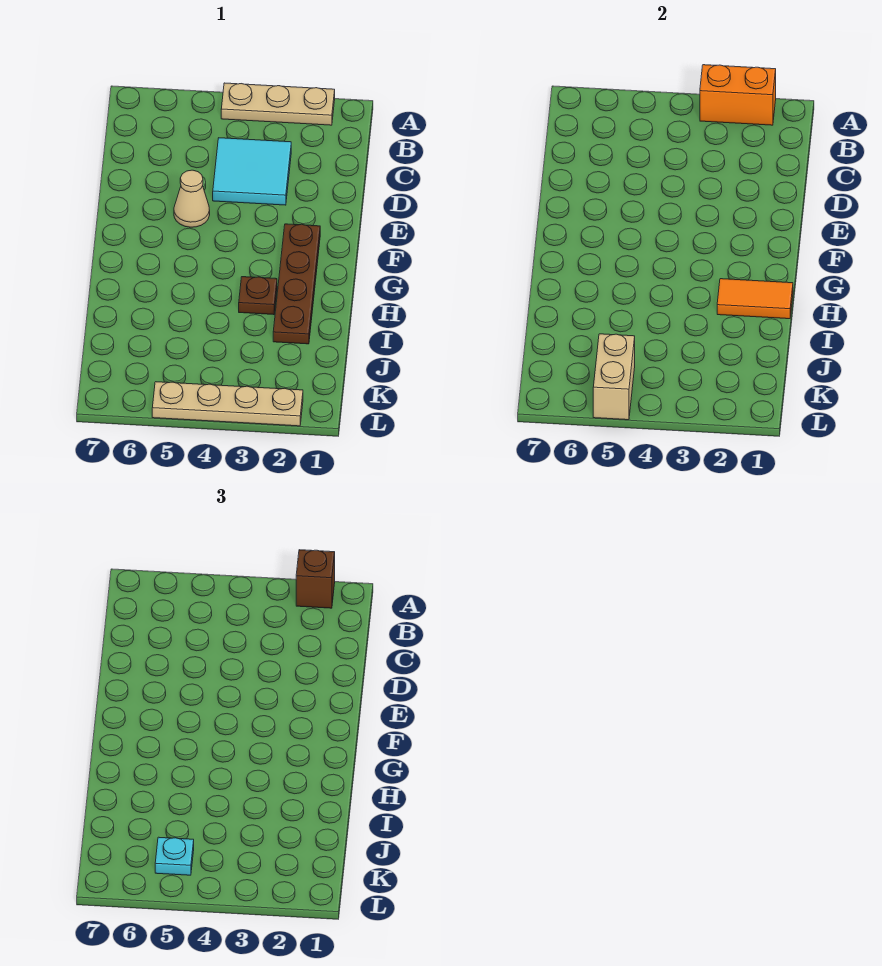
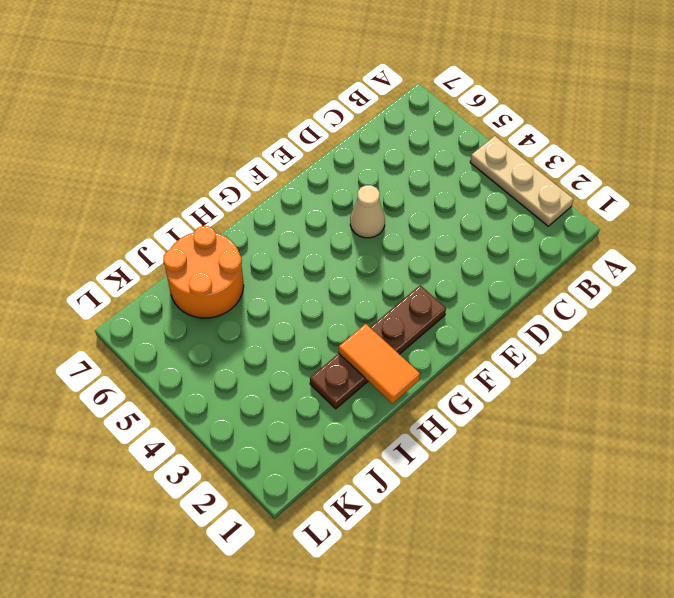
orange round brick I6:J7 level 1 -> none
none -> cyan tile C3:D4 level 1
none -> brown plate H3 level 1

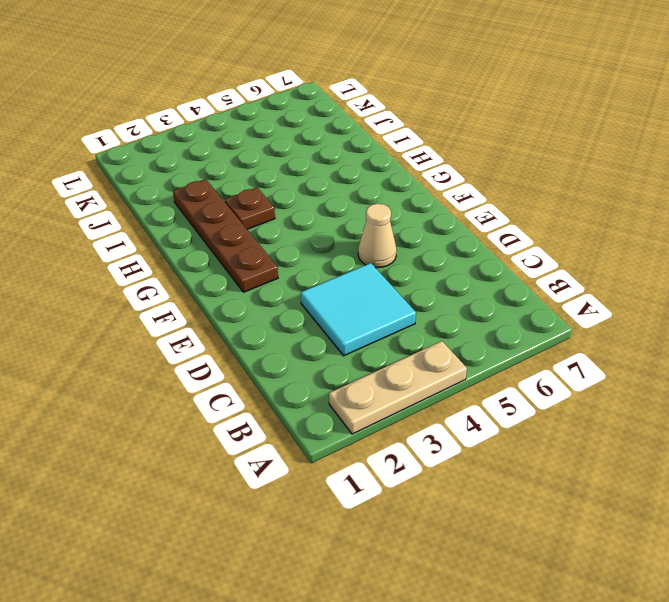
none -> tan plate L2:L5 level 1
none -> orange brick A2:A3 level 2

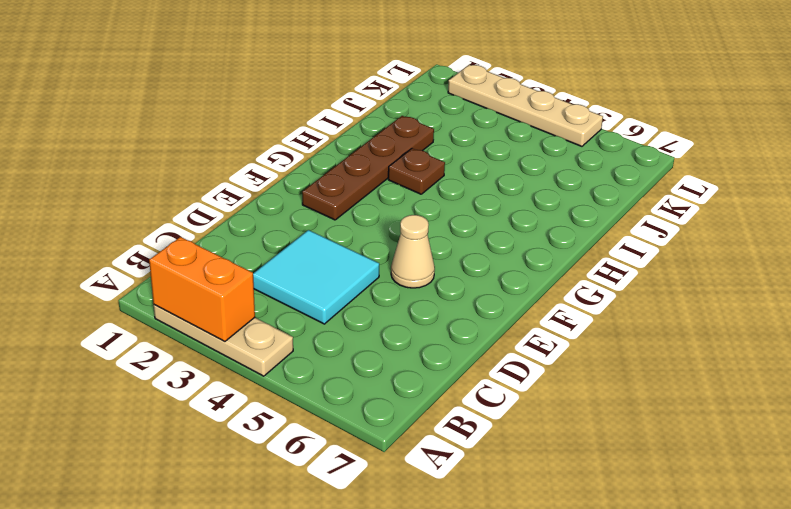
none -> orange tile H1:H2 level 2
none -> tan brick K5:L5 level 2

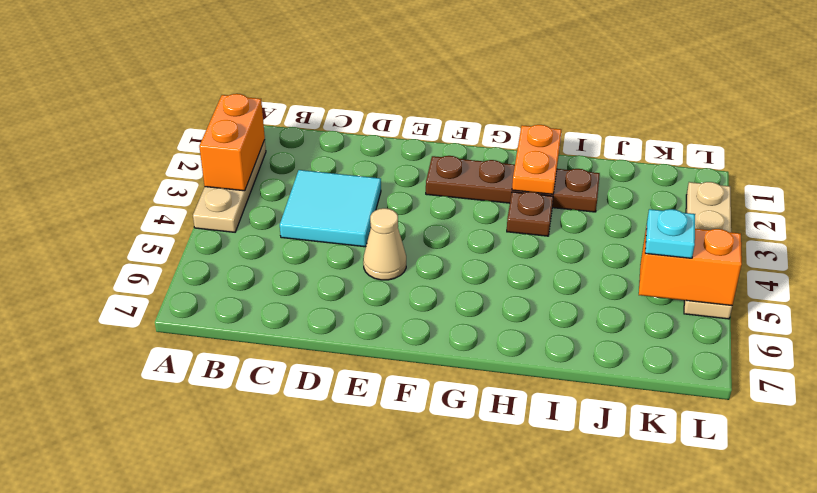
orange plate H1:H2 level 2 -> orange tile H1:H2 level 2
orange brick K5:L5 level 2 -> tan brick K5:L5 level 2
none -> brown brick A2 level 3

